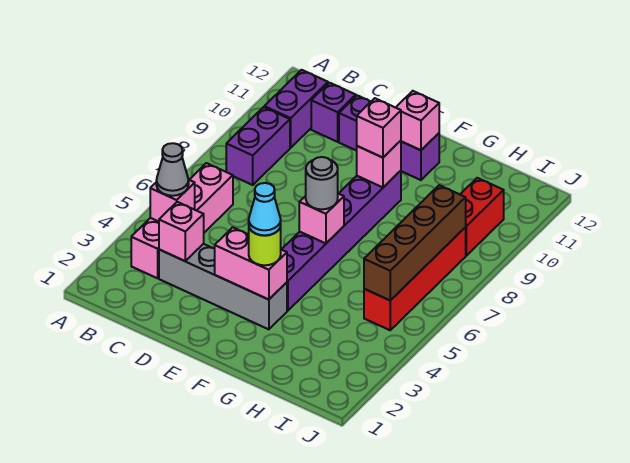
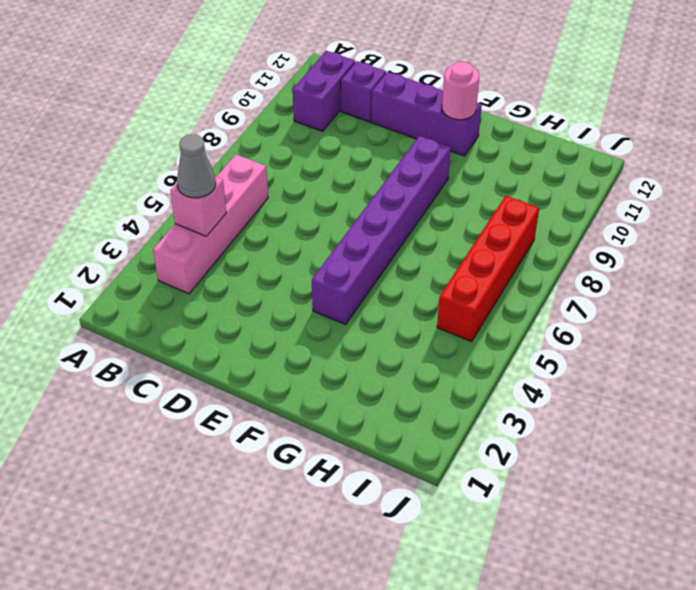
pink round brick F11 level 2 -> pink brick F11 level 2
none -> purple brick B8:B9 level 1
none -> grey brick C3:F3 level 1
none -> red brick I9:I10 level 1

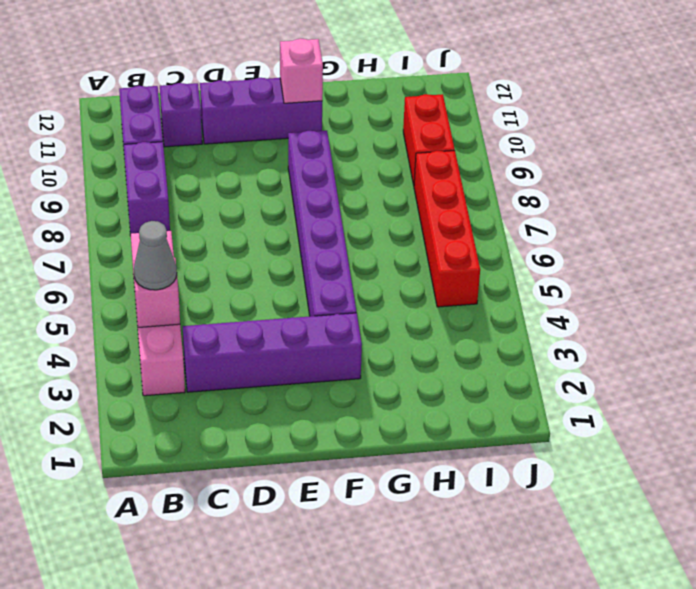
purple brick C3:F3 level 1 -> grey brick C3:F3 level 1
none -> pink brick C3 level 2
none -> pink brick E3:F3 level 2
none -> pink brick F6 level 2

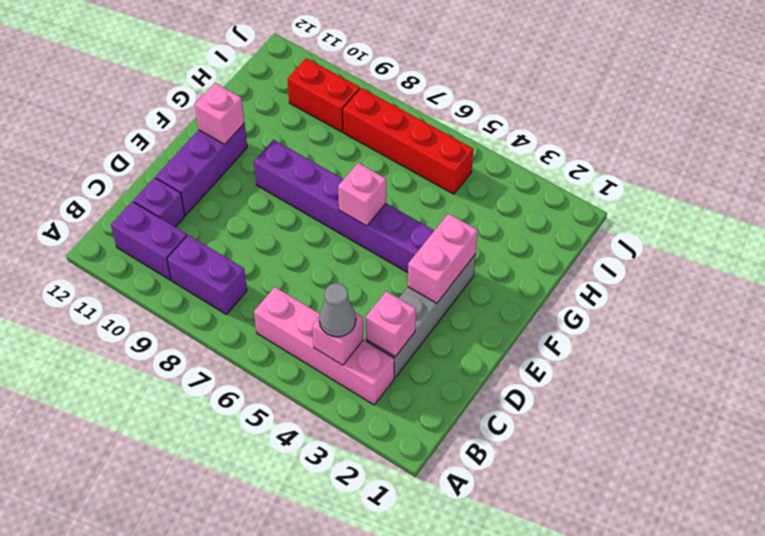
none -> pink brick F9 level 2
none -> brown brick I5:I8 level 2
none -> lime round brick F3 level 3

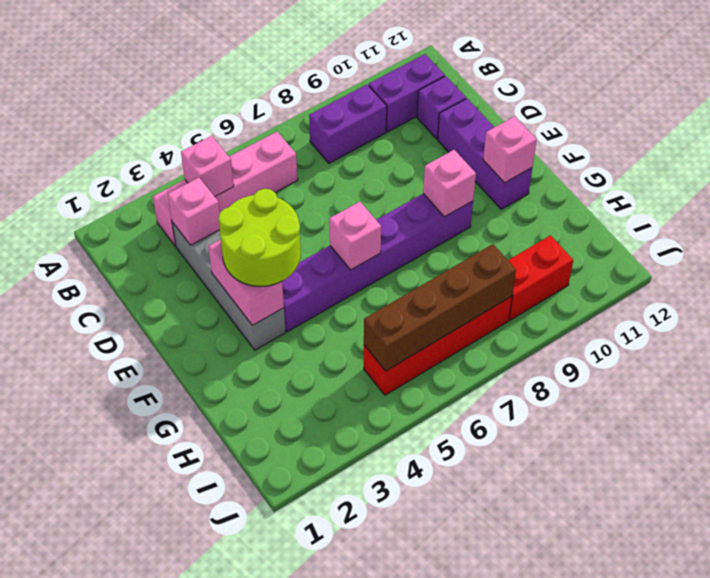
lime round brick E3:F4 level 3 -> lime round brick F3 level 3
none -> grey cone B4 level 3
none -> grey round brick F6 level 3
none -> pink brick F9 level 3

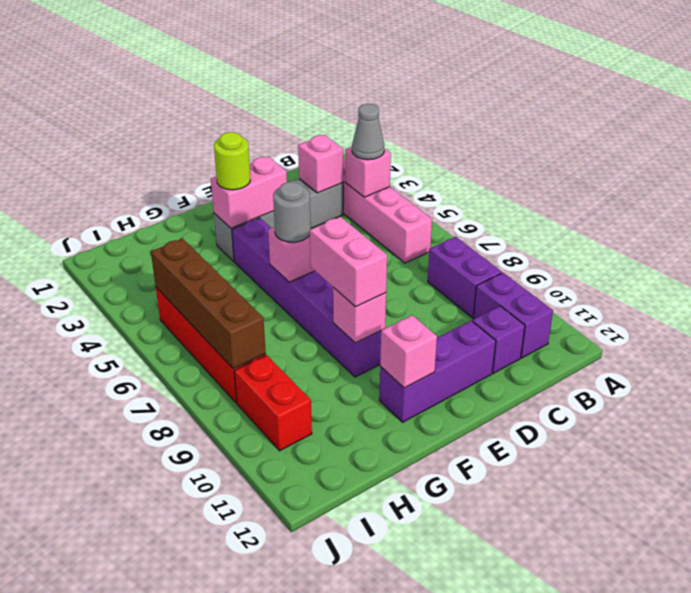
pink brick F8:F9 level 3 -> pink brick F9 level 3
none -> cyan cone F3 level 4

